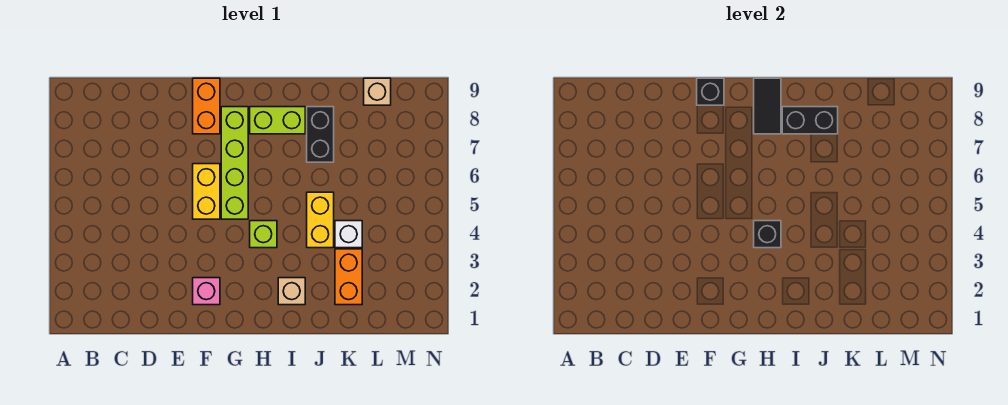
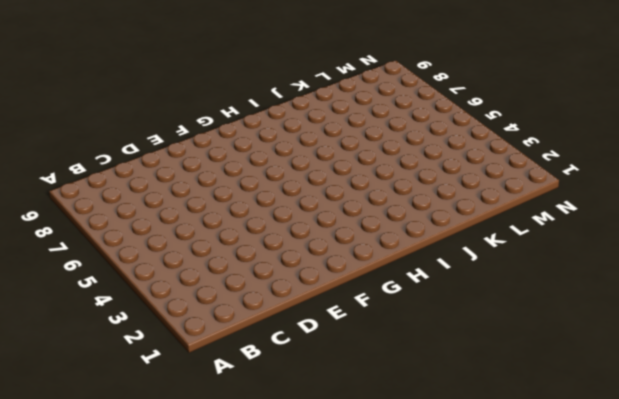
none -> pink brick F2 level 1
none -> yellow brick F5:F6 level 1
none -> orange brick F8:F9 level 1

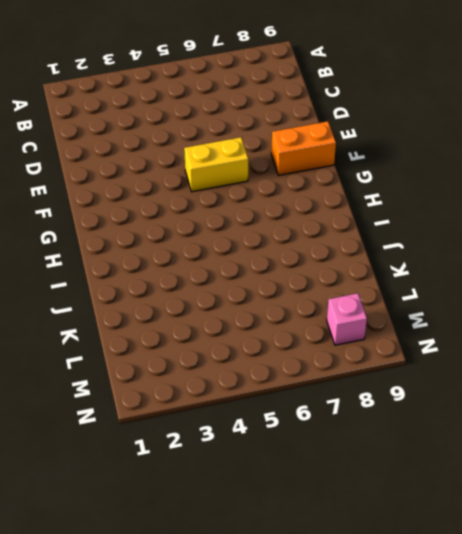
pink brick M8 level 1 -> pink brick F2 level 1
none -> lime brick G5:G8 level 1
none -> lime brick H4 level 1
none -> lime brick H8:I8 level 1

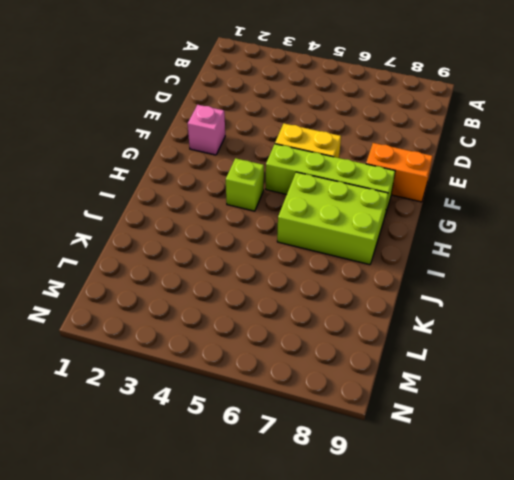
lime brick H6:I8 level 1 -> lime brick H8:I8 level 1
none -> tan brick I2 level 1
none -> yellow brick J4:J5 level 1
none -> black brick J7:J8 level 1

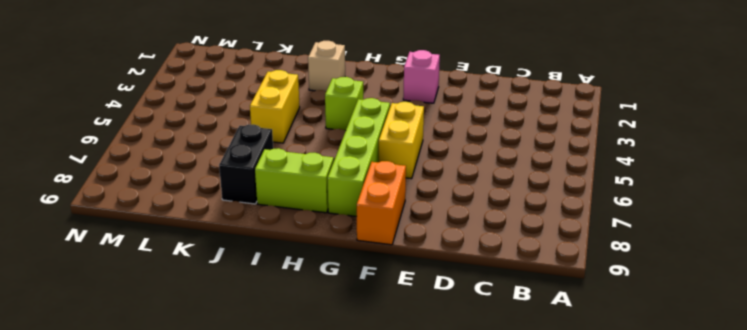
none -> orange brick K2:K3 level 1
none -> white brick K4 level 1
none -> tan brick L9 level 1

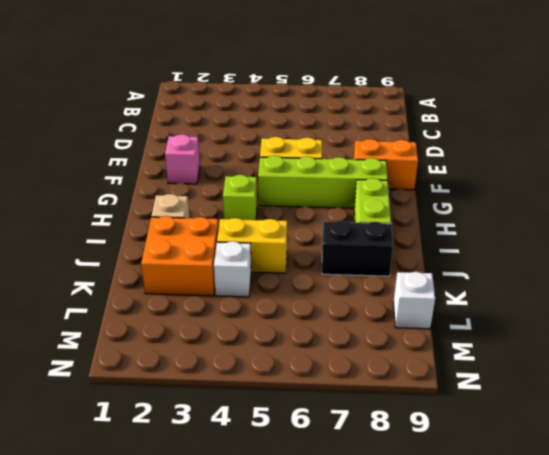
orange brick J2:K3 level 1 -> orange brick K2:K3 level 1
white brick L9 level 1 -> tan brick L9 level 1
none -> black brick F9 level 2
none -> black brick H4 level 2
none -> black tile H8:H9 level 2

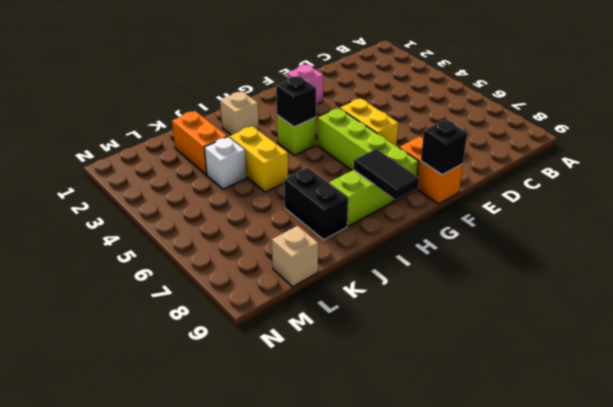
none -> black brick I8:J8 level 2

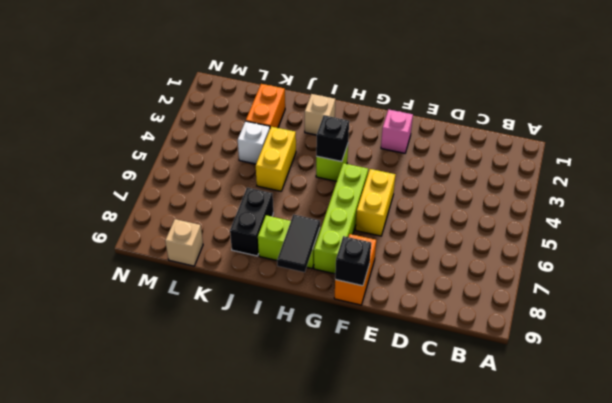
none -> black brick I8:J8 level 2

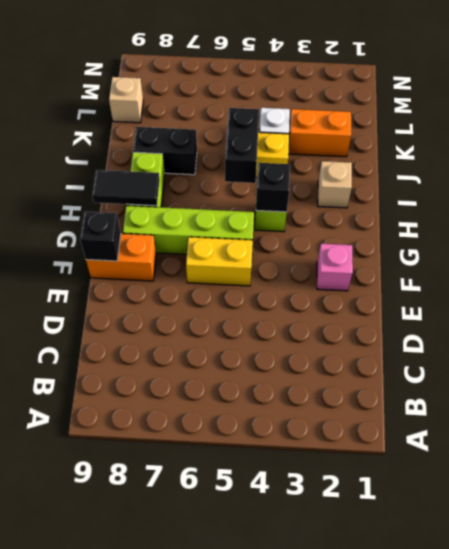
black brick I5:J5 level 2 -> black brick I8:J8 level 2

